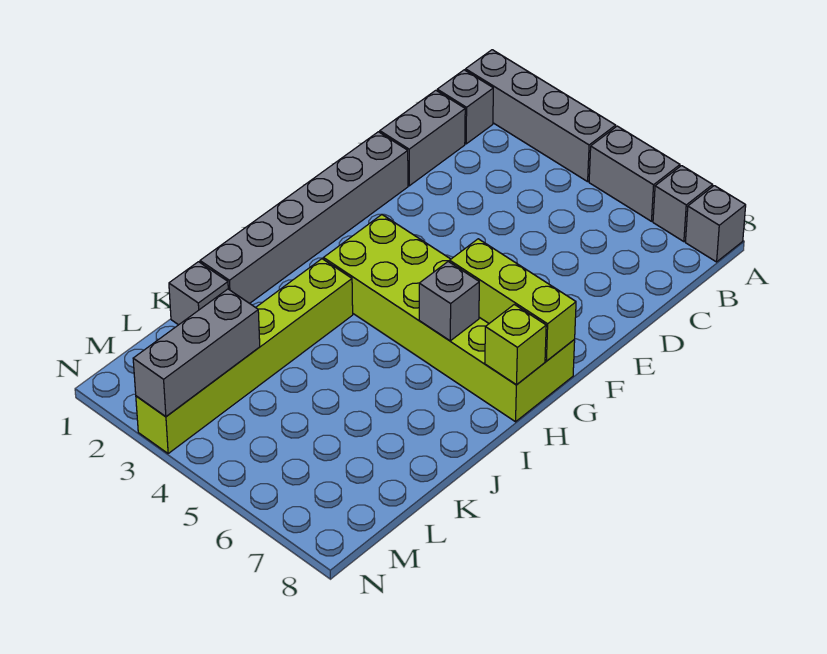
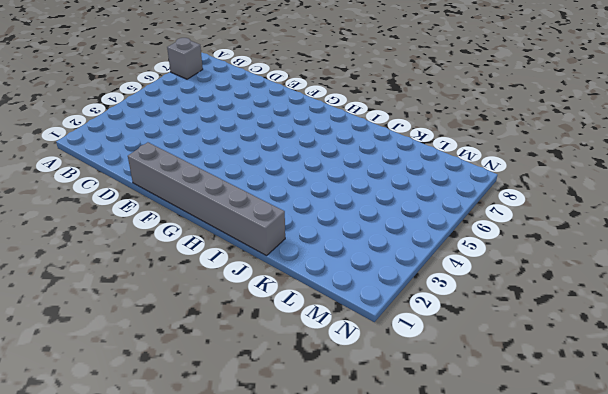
none -> grey brick A1:A4 level 1
none -> grey brick A5:A6 level 1
none -> grey brick A8 level 1

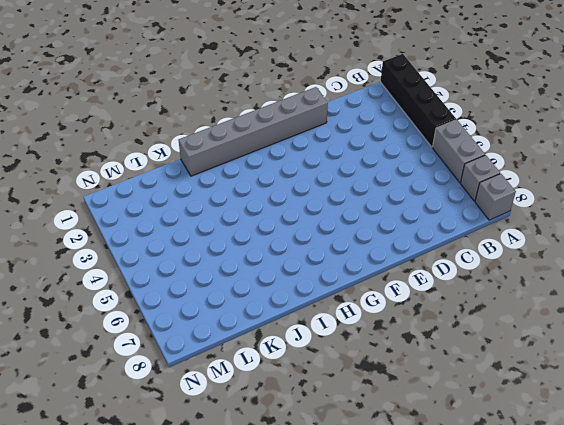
black brick A1:A4 level 1 -> grey brick A1:A4 level 1
none -> grey brick B1 level 1
none -> grey brick C1:D1 level 1
none -> lime brick G3:H8 level 1

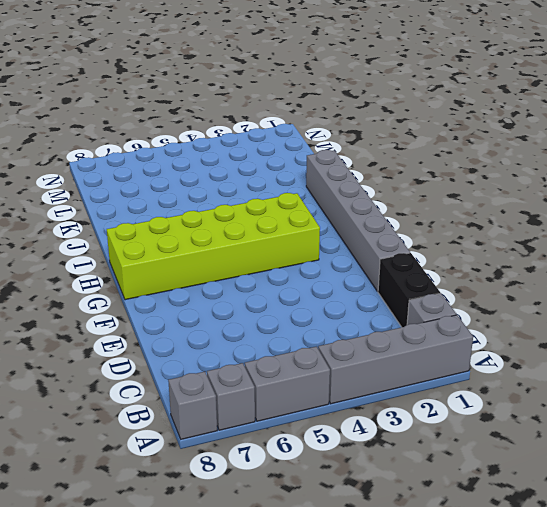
black brick C1:D1 level 1 -> grey brick C1:D1 level 1
none -> lime brick I3:N3 level 1
none -> grey brick K1 level 1
none -> lime brick G6:G8 level 2

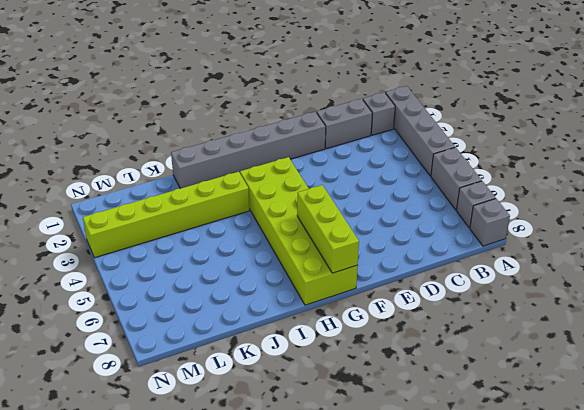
none -> grey brick K1 level 1
none -> grey brick H6 level 2
none -> lime brick H8 level 2

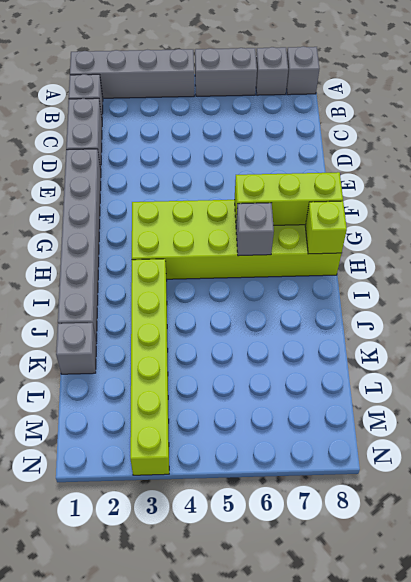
none -> grey brick L3:N3 level 2

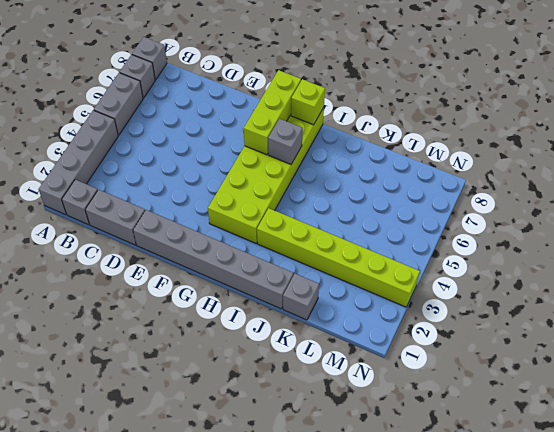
none -> grey brick L3:N3 level 2

